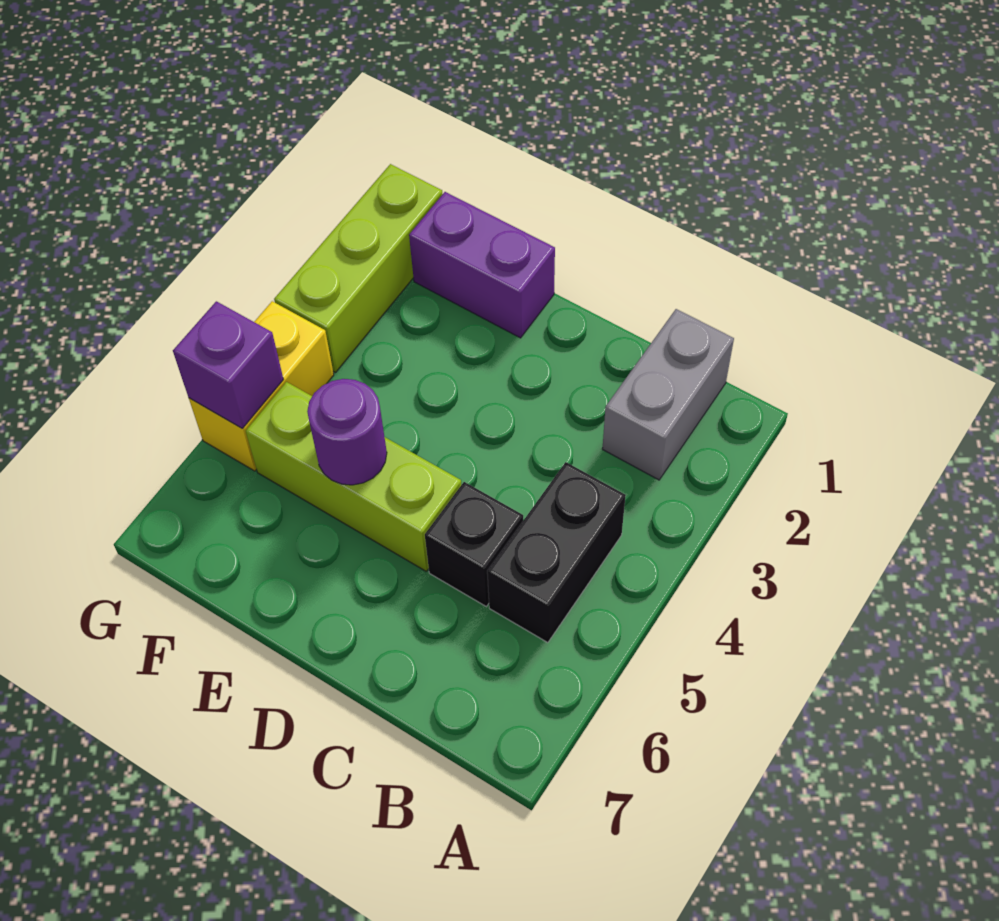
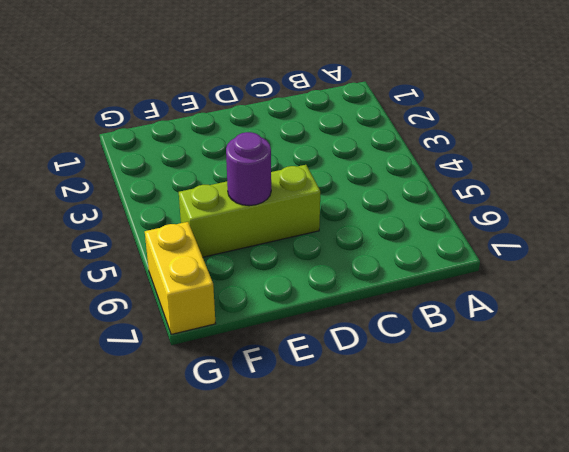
yellow brick G6:G7 level 1 -> yellow brick G4:G5 level 1
none -> grey brick B1:B2 level 1
none -> black brick B4:B5 level 1

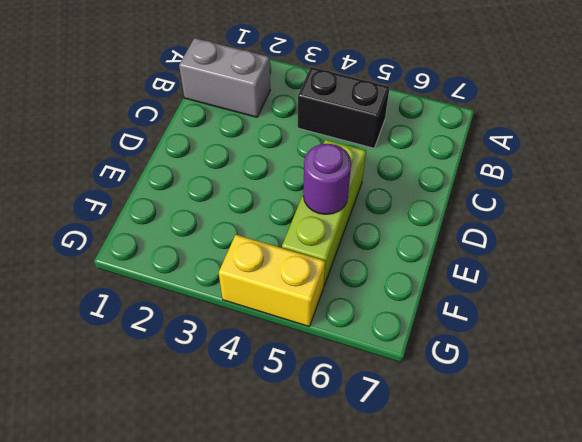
none -> black brick C5 level 1
none -> purple brick E1:F1 level 1

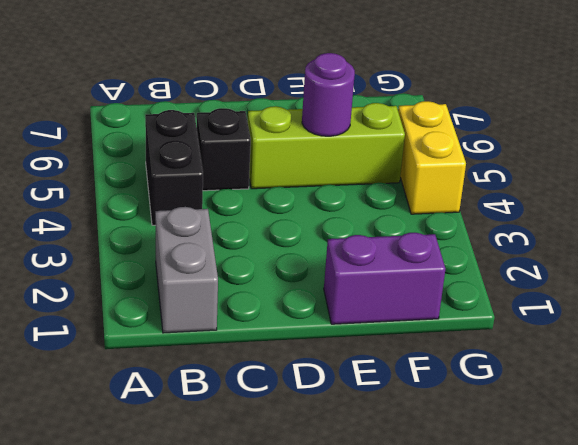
none -> lime brick G1:G3 level 1
none -> purple brick G5 level 2

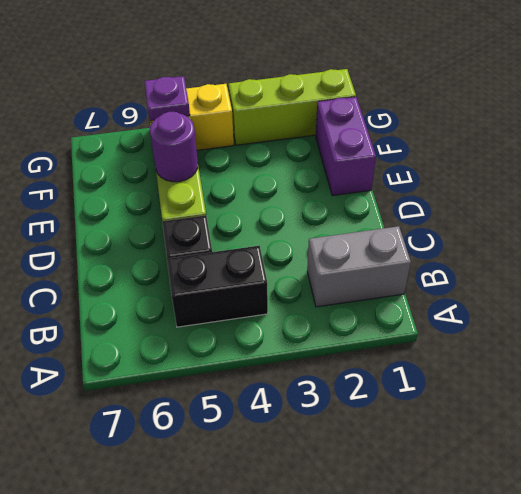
purple plate G5 level 2 -> purple brick G5 level 2

